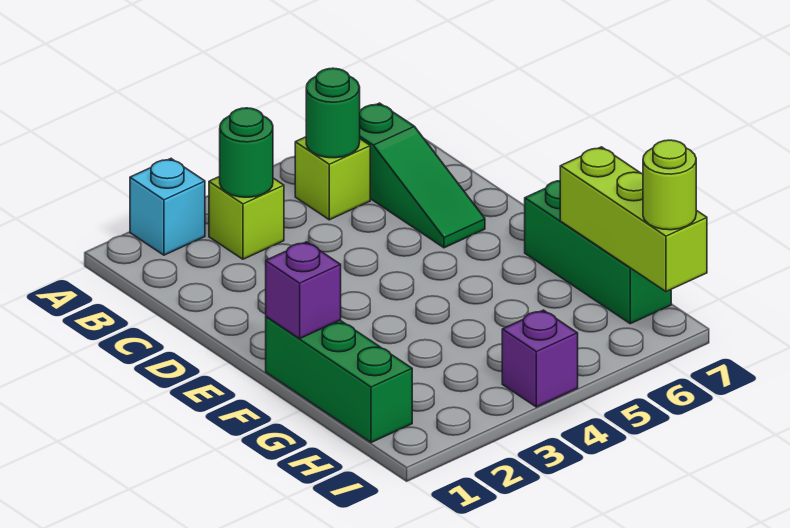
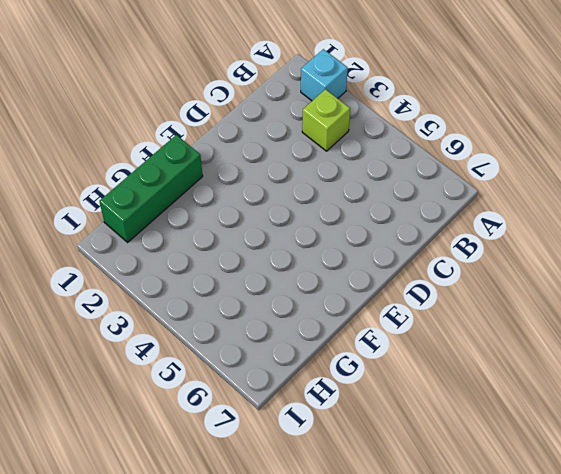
none -> lime brick B5 level 1
none -> green slope B6:D6 level 1 top B
none -> green brick F7:H7 level 1

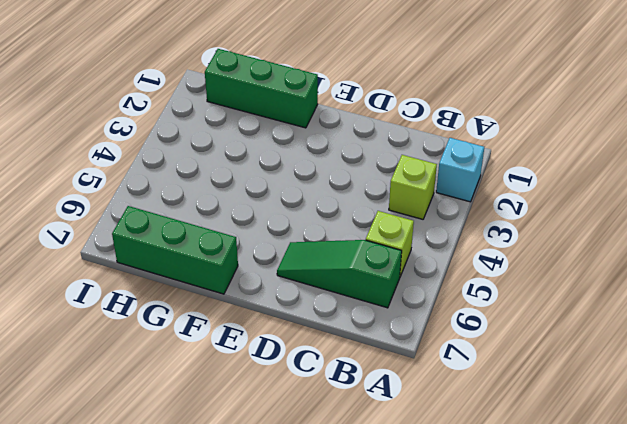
none -> purple brick I4 level 1
none -> green round brick B3 level 2
none -> green round brick B5 level 2

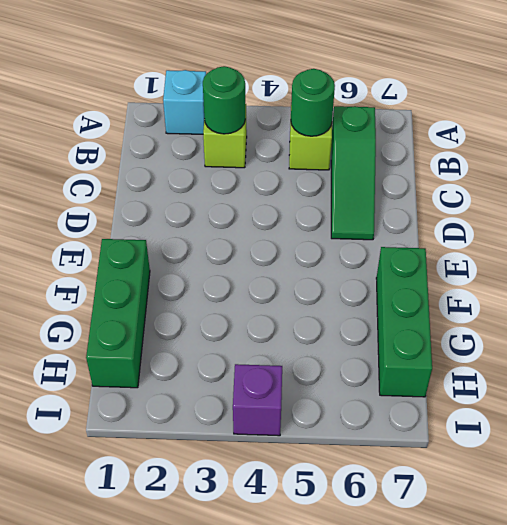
none -> purple brick F1 level 2
none -> lime brick G7:I7 level 2
none -> lime round brick I7 level 3

